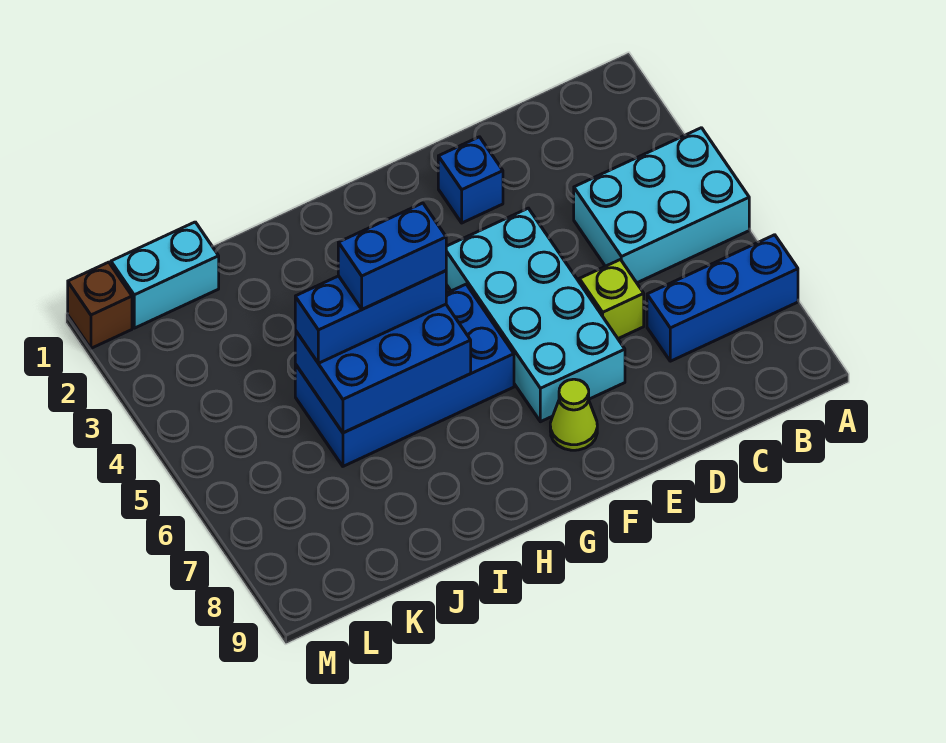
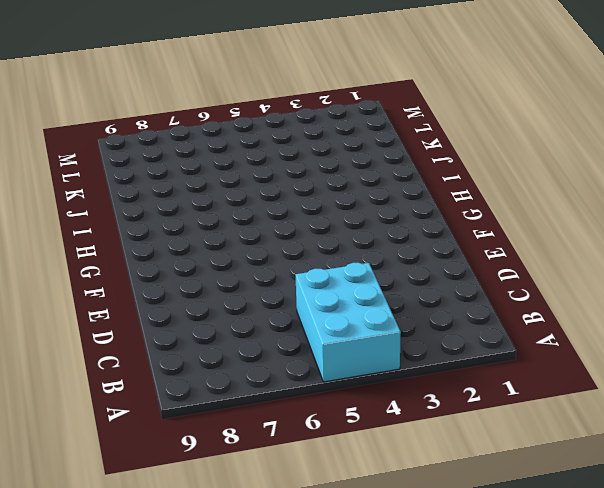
none -> blue brick A7:C7 level 1
none -> lime brick D6 level 1
none -> blue brick E2 level 1

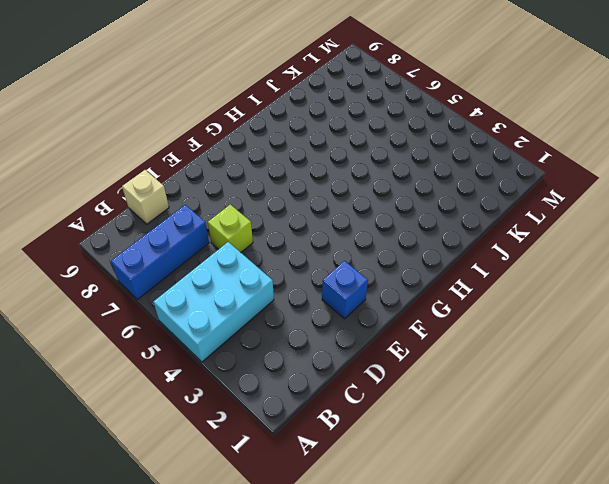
tan brick C9 level 1 -> none
none -> cyan brick E4:F7 level 1
none -> lime cone F8 level 1
none -> blue brick G5:J6 level 1

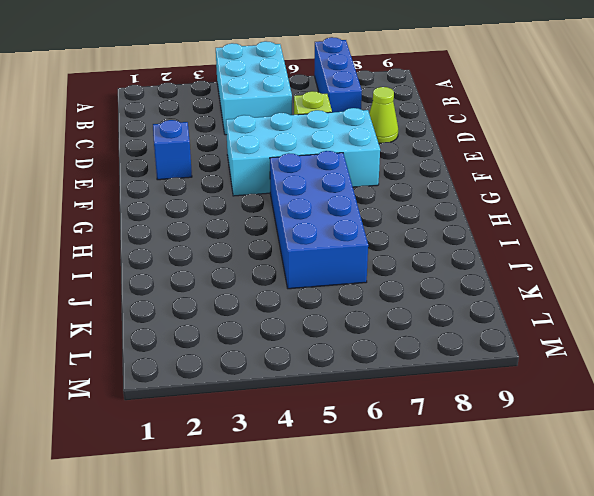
lime cone D8 level 1 -> lime cone F8 level 1
none -> cyan brick K1:L1 level 1
none -> brown brick M1 level 1
none -> blue brick H5:J6 level 2

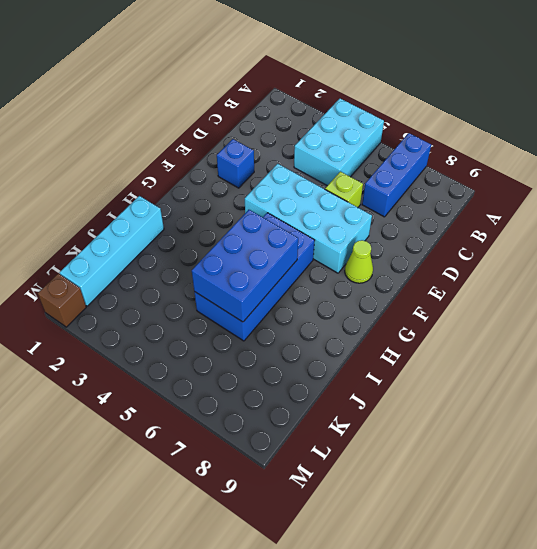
cyan brick I1:L1 level 1 -> cyan brick K1:L1 level 1
none -> blue brick H5:J5 level 3
none -> blue brick H5:I5 level 4

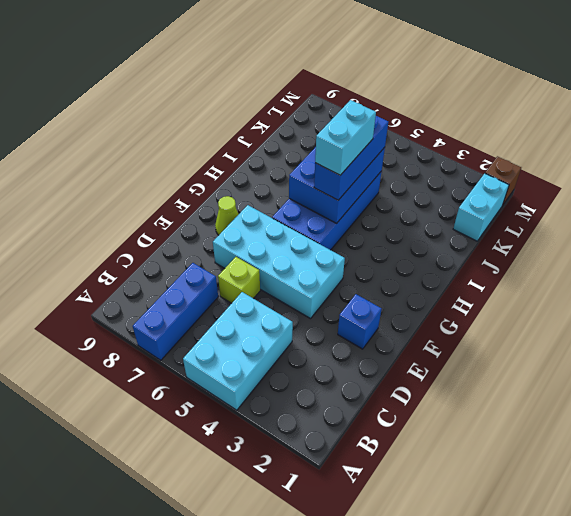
cyan brick H5:I5 level 4 -> blue brick H5:I5 level 4

